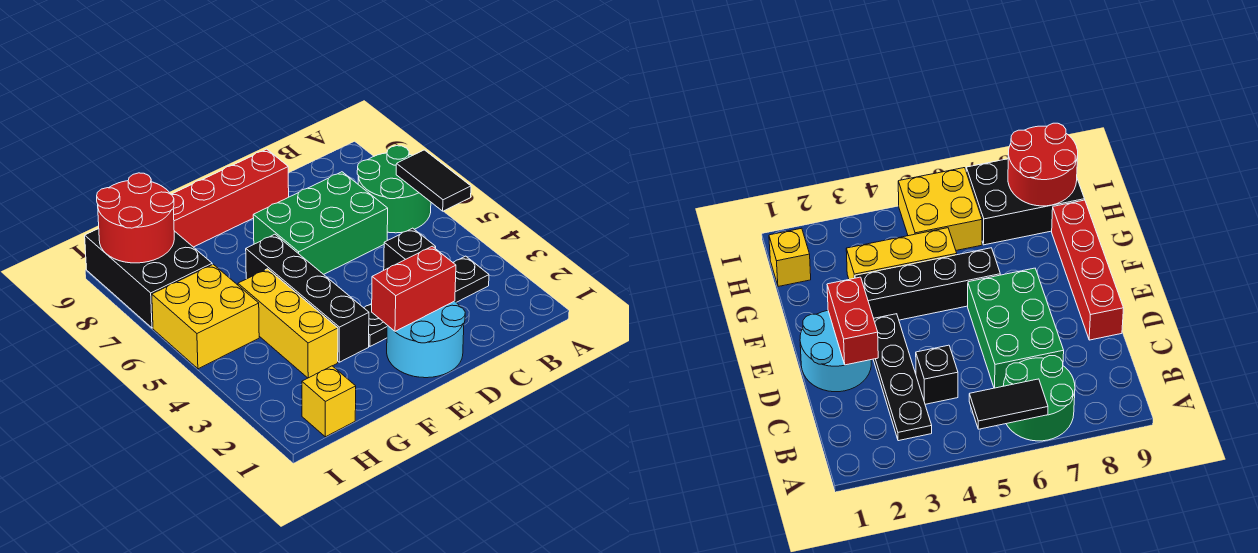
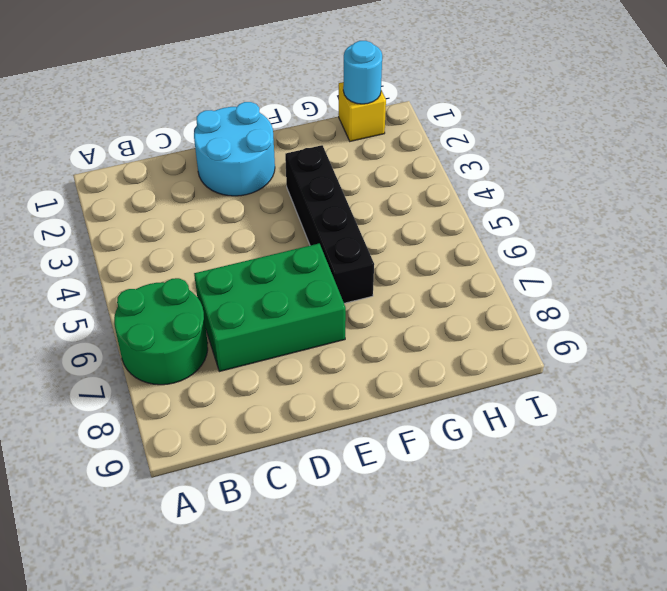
cyan round brick H1 level 2 -> none
none -> black plate B3:E3 level 1
none -> black brick C4 level 1
none -> red brick D9:G9 level 1

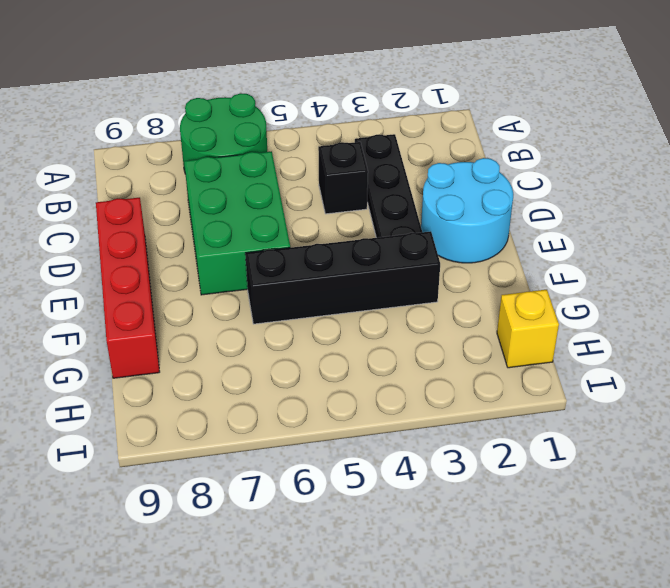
none -> yellow brick G3:G5 level 1
none -> yellow brick H5:I6 level 1
none -> black brick H7:I9 level 1

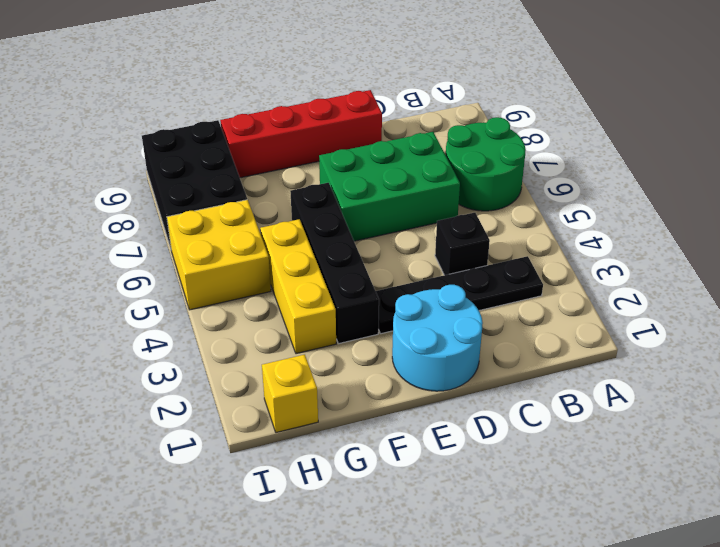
none -> black tile A5:A6 level 2
none -> red brick D2:E2 level 2
none -> red round brick H8:I9 level 2

